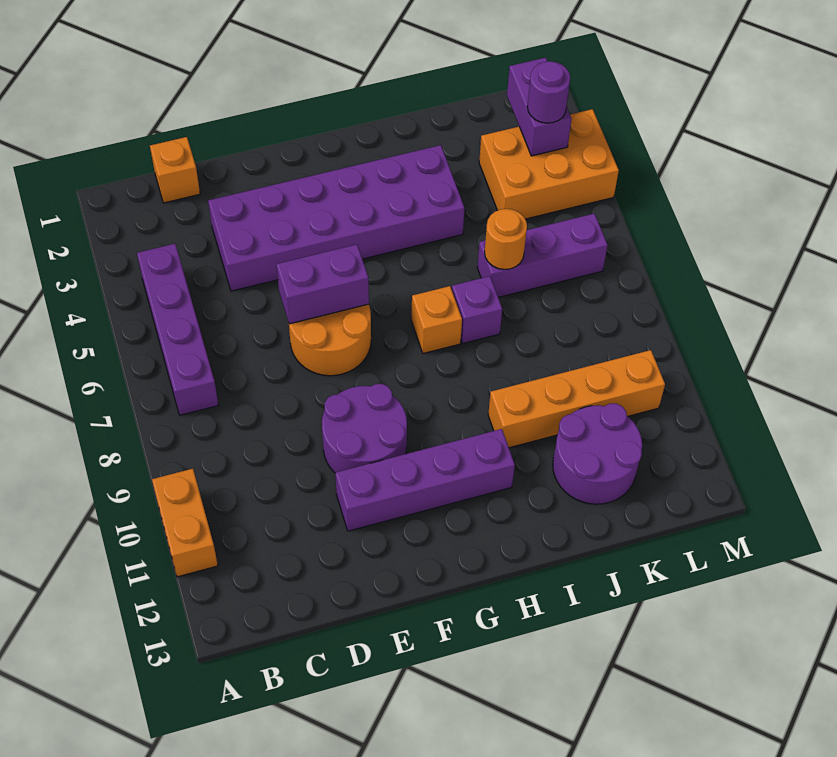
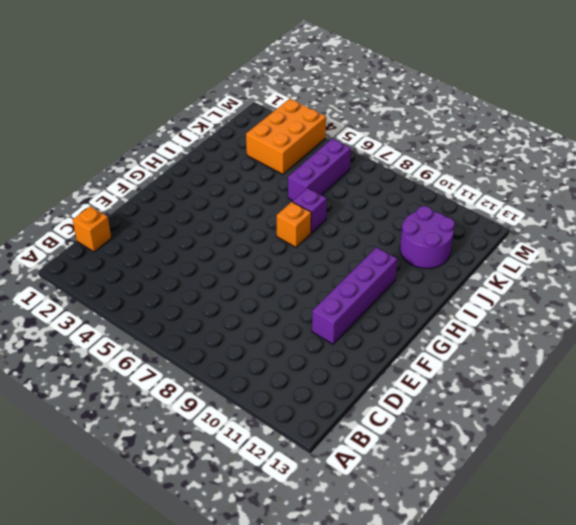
none -> orange brick A10:A11 level 1
none -> purple brick B4:B7 level 1
none -> purple brick D3:I4 level 1

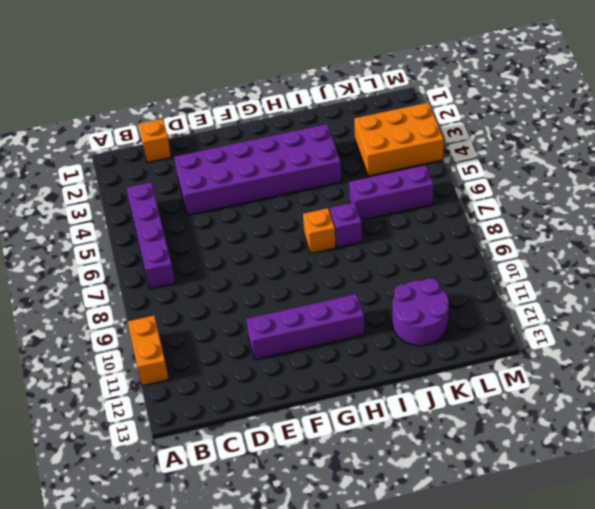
none -> orange round brick E6:F7 level 1
none -> purple round brick E9:F10 level 1
none -> orange brick I10:L10 level 1

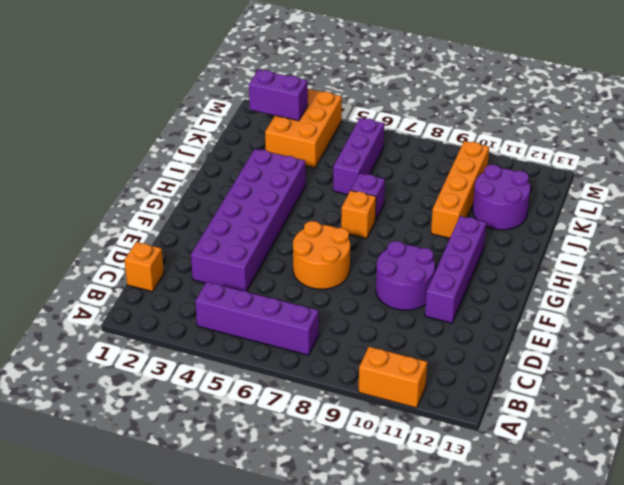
none -> purple brick E6:F6 level 2
none -> orange round brick J6 level 2
none -> purple round brick L3 level 3

